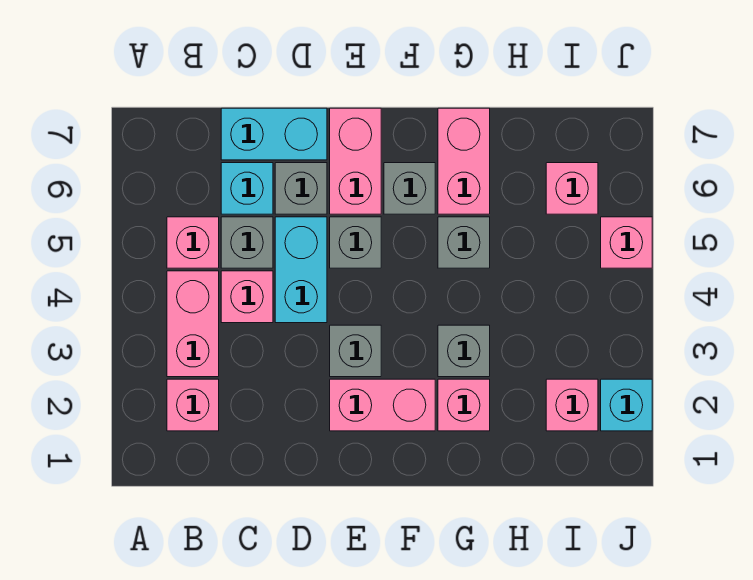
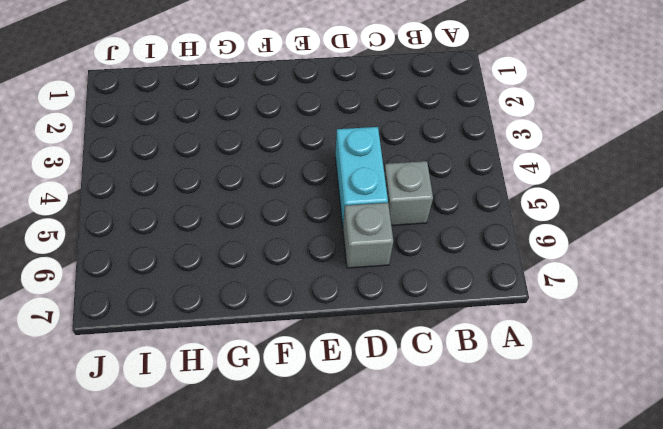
none -> pink brick B2 level 1
none -> pink brick B3:B4 level 1
none -> pink brick B5 level 1

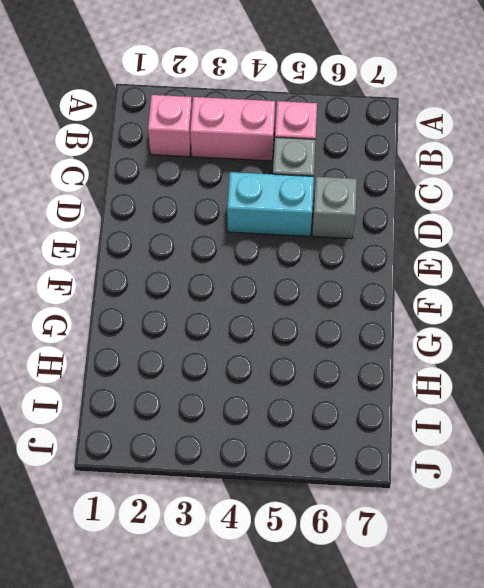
none -> pink brick C4 level 1
none -> cyan brick C6 level 1
none -> cyan brick C7:D7 level 1

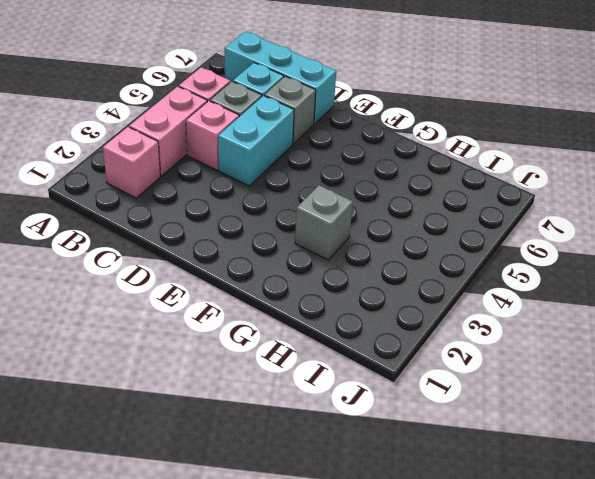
cyan brick B7:D7 level 1 -> cyan brick C7:D7 level 1
none -> pink brick E2:F2 level 1
none -> grey brick E3 level 1
none -> grey brick E5 level 1

